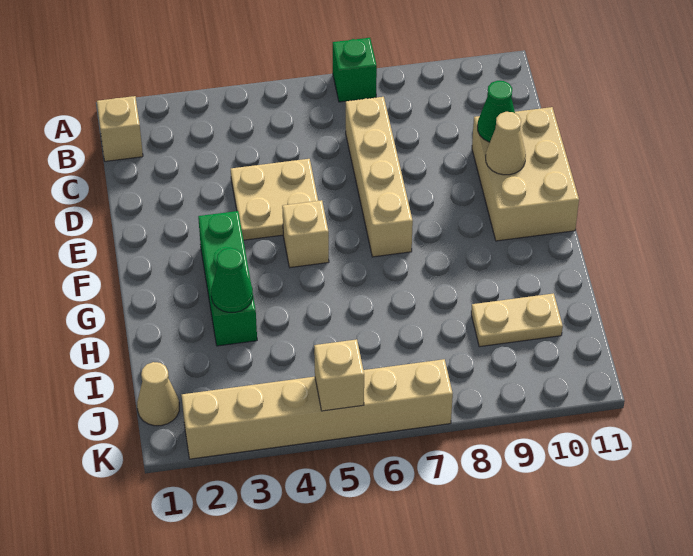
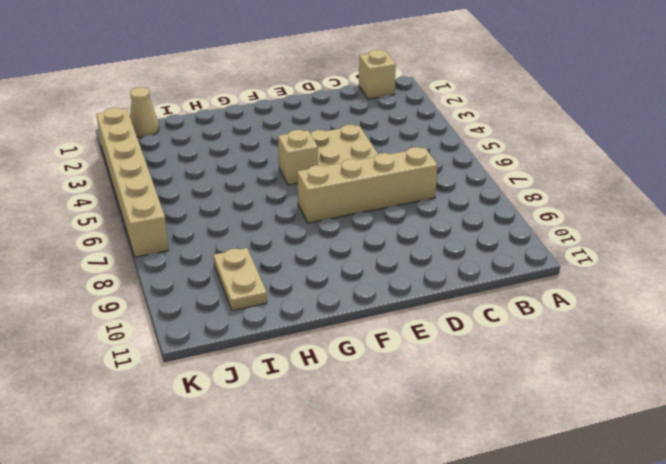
none -> green brick A7 level 1
none -> tan brick D10:F11 level 1
none -> green brick F3:H3 level 1

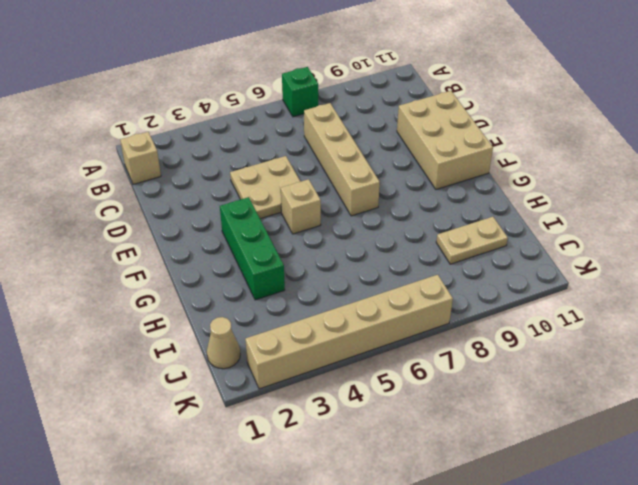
none -> green cone D10 level 2
none -> tan cone E10 level 2
none -> green cone H3 level 2

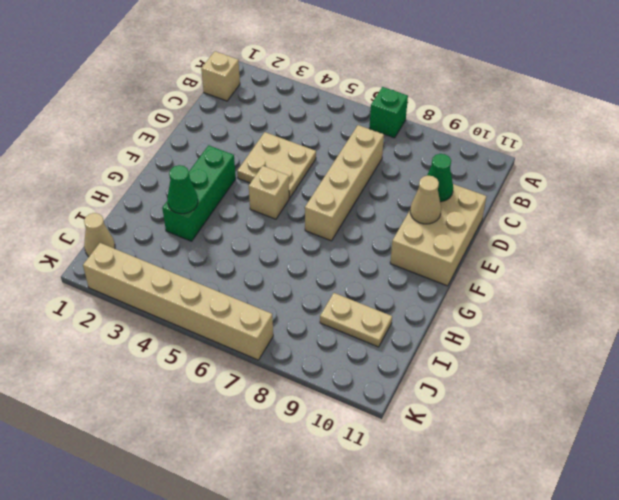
none -> tan brick K5 level 2

